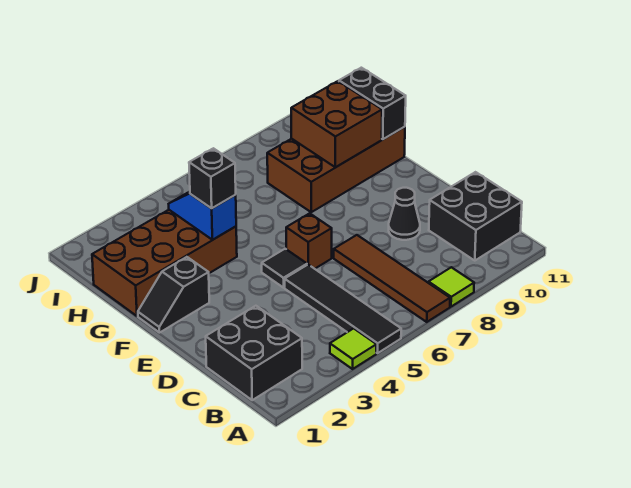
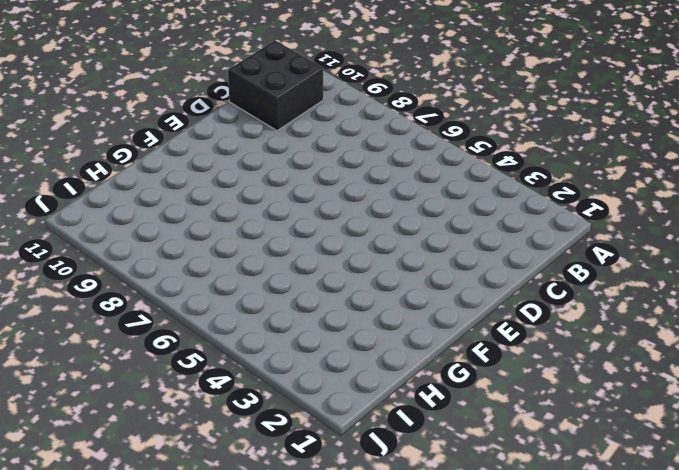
none -> lime tile A4 level 1
none -> black tile A5:D5 level 1
none -> brown tile A7:D7 level 1

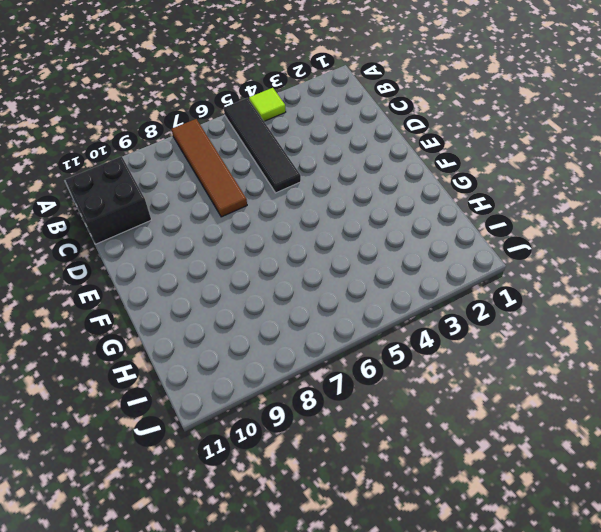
none -> lime tile A8 level 1
none -> black brick B1:C2 level 1
none -> black cone D9 level 1

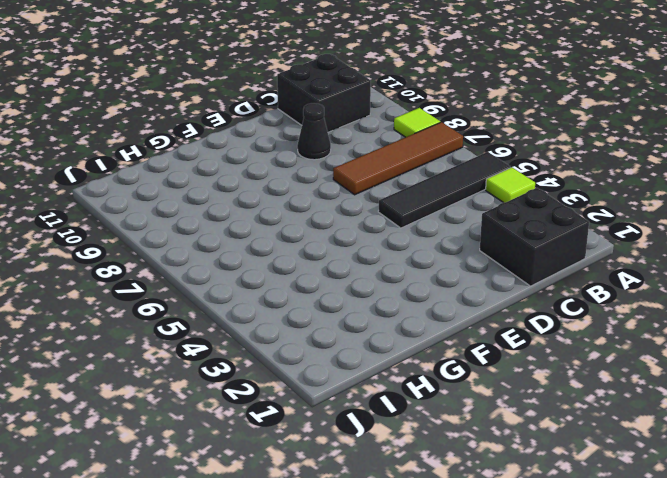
none -> black tile E5 level 1
none -> brown brick E6 level 1
none -> black slope F1:F2 level 1 top 2

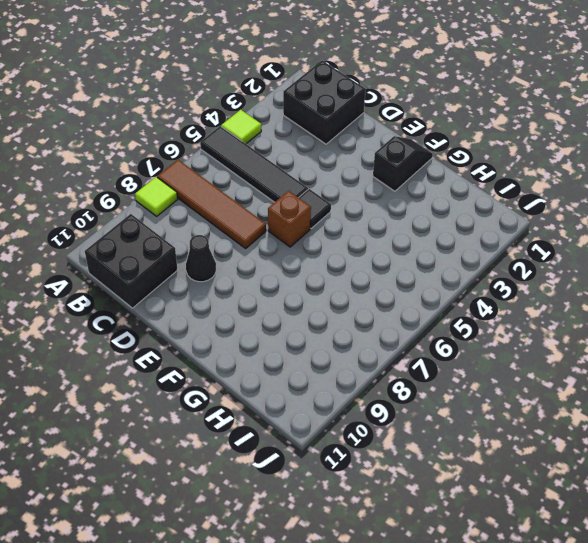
none -> brown brick G1:H4 level 1
none -> brown brick G8:H11 level 1
none -> blue slope G4:H4 level 2 top G

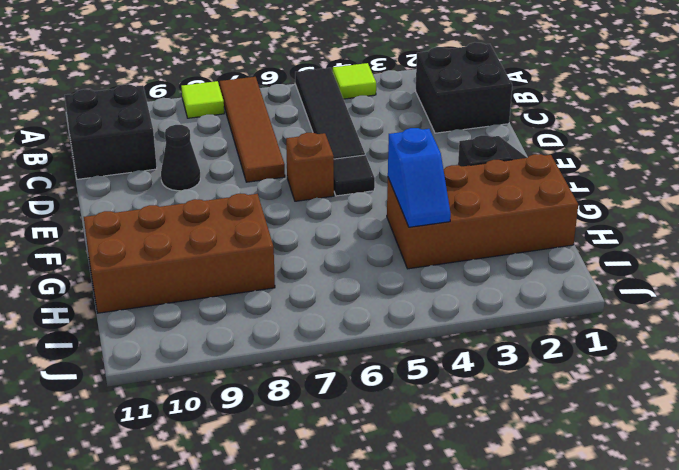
none -> brown brick G9:H10 level 2
none -> black brick G11:H11 level 2
none -> black brick G4 level 3

